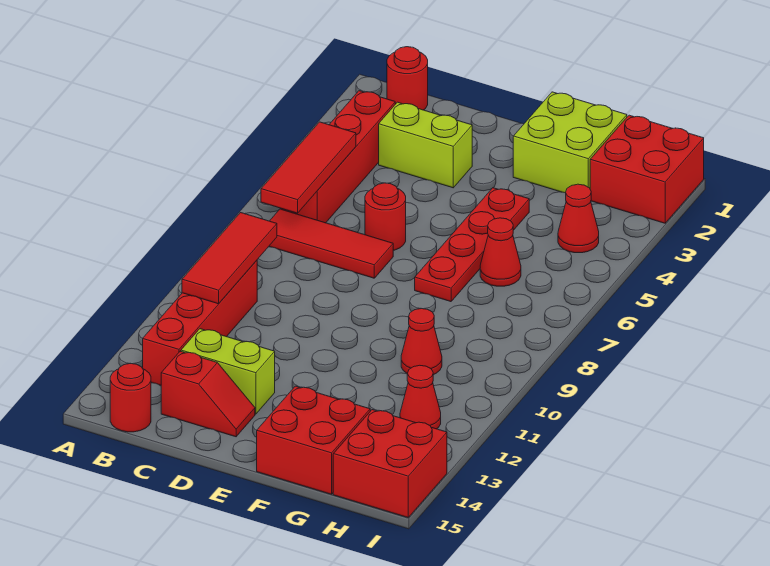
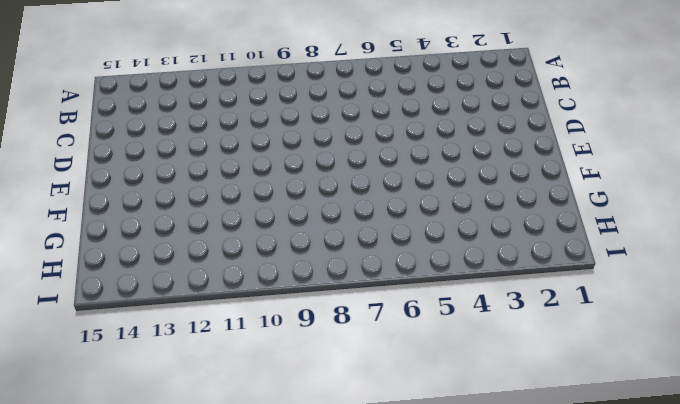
none -> red round brick B1 level 1
none -> red brick B3:B6 level 1
none -> red tile B7:D7 level 1

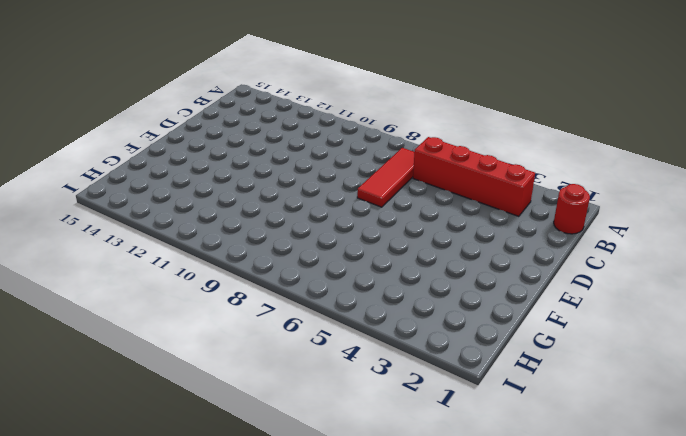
none -> red brick B10:B13 level 1
none -> red round brick B15 level 1
none -> lime brick C3:D3 level 1

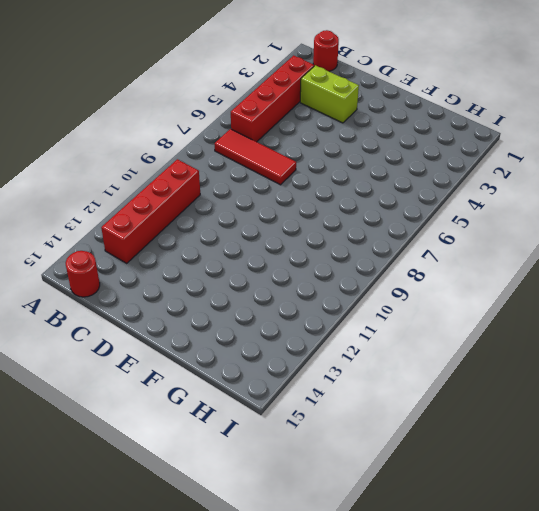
none -> lime brick C13:D13 level 1
none -> red slope C14:D14 level 1 top C
none -> red round brick D6 level 1

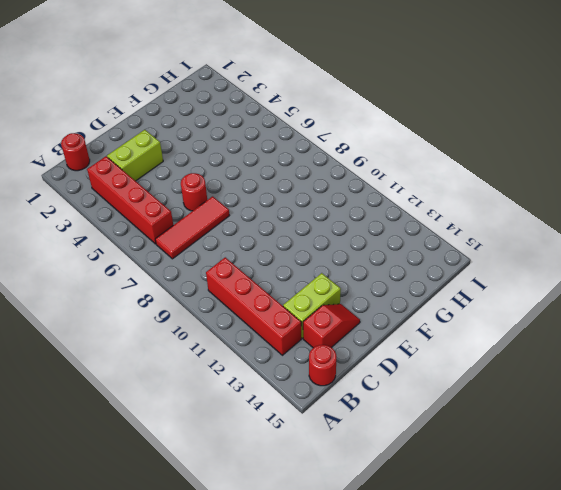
none -> lime brick F1:G2 level 1
none -> red plate F4:F7 level 1
none -> red brick F14:G15 level 1

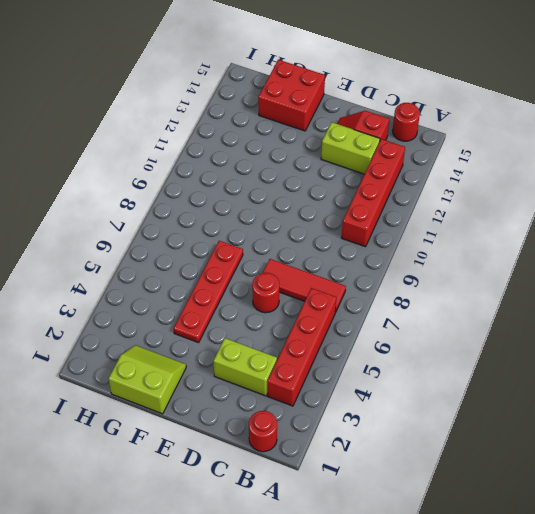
lime slope F1:G2 level 1 top 1 -> lime brick F1:G2 level 1
none -> red cone G6 level 1
none -> red cone G10 level 1
none -> red brick H1:I2 level 1

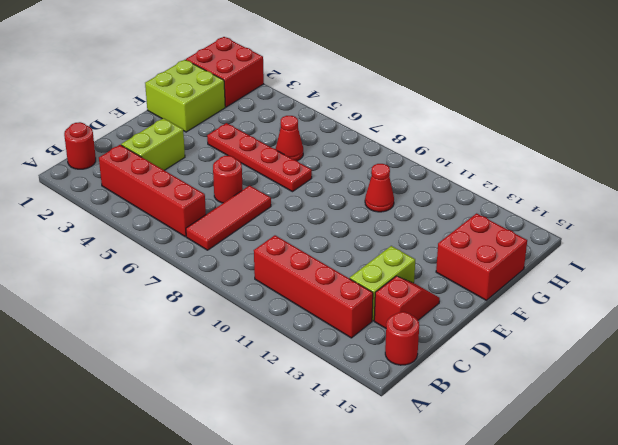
none -> red cone H4 level 1
none -> red cone H12 level 1
none -> red brick H14:I15 level 1

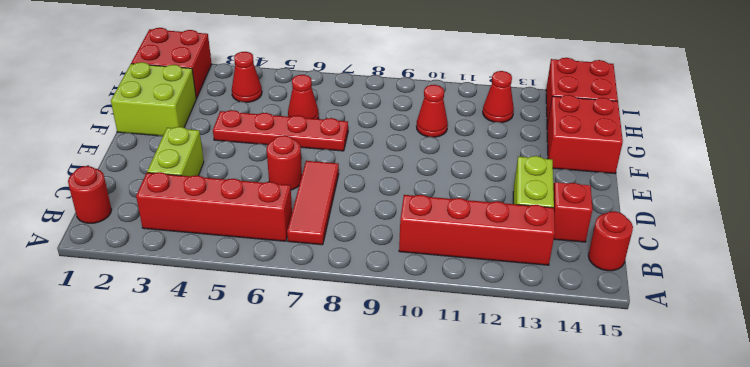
none -> red tile B5:B7 level 2
none -> red tile B9:B11 level 2

